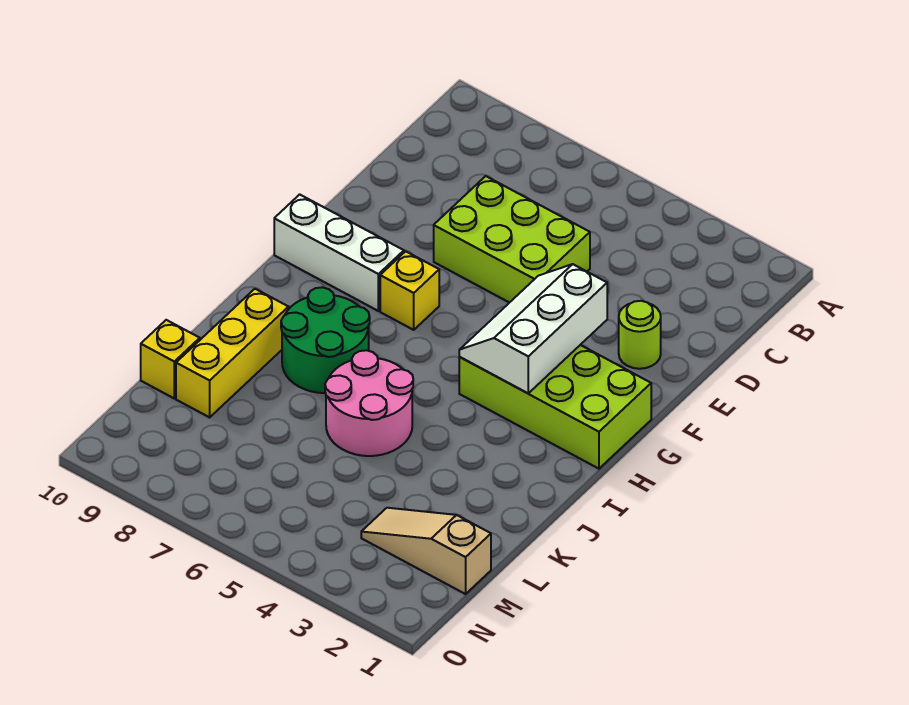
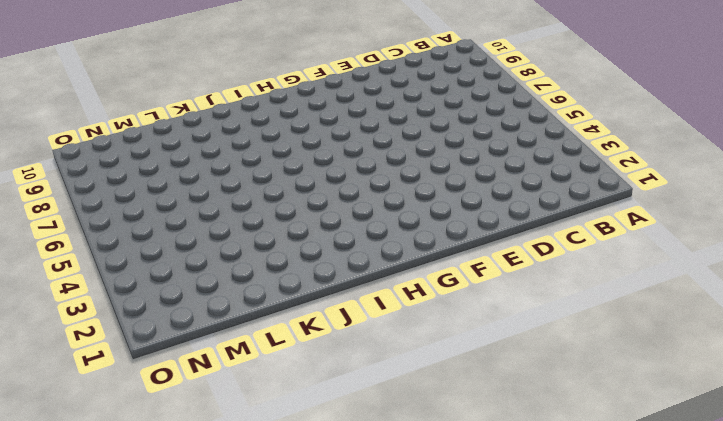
none -> lime brick D5:E7 level 1
none -> lime round brick E2 level 1

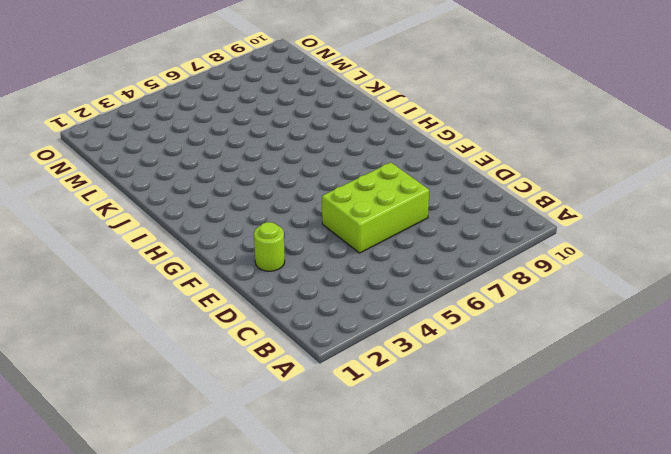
none -> lime brick G1:H4 level 1
none -> yellow brick G7 level 1

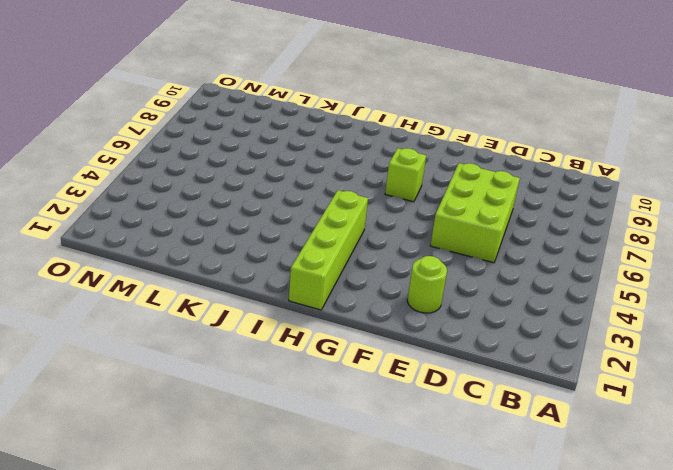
lime brick G7 level 1 -> yellow brick G7 level 1
lime brick H1:H4 level 1 -> lime brick G1:H4 level 1
none -> white brick G8:G10 level 1
none -> green round brick I7:J8 level 1

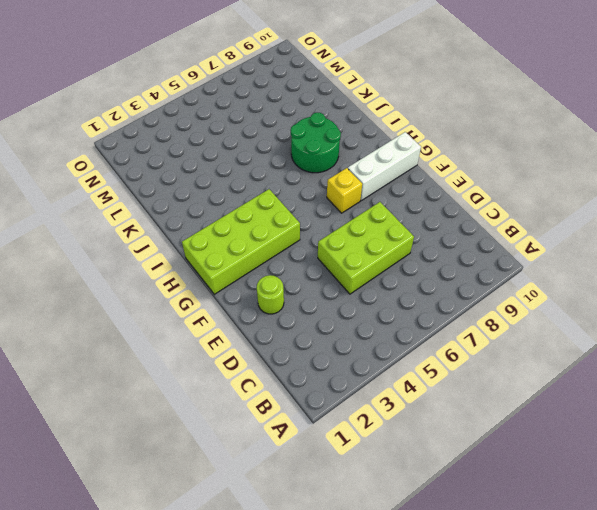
none -> pink round brick J5:K6 level 1
none -> yellow brick J9:L9 level 1

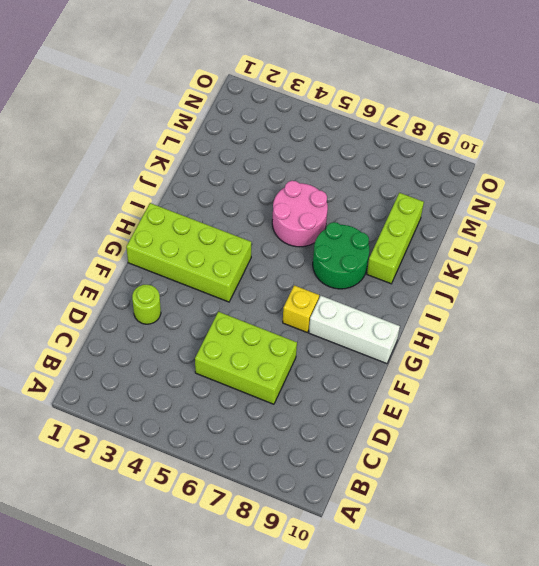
lime brick J9:L9 level 1 -> yellow brick J9:L9 level 1
none -> yellow brick L10 level 1
none -> tan slope M1:M3 level 1 top 1

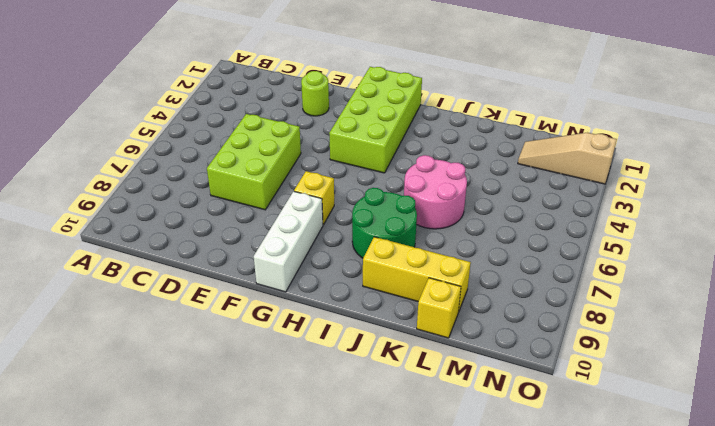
tan slope M2:O2 level 1 top O -> tan slope M1:M3 level 1 top 1
none -> white slope F3:H4 level 2 top 3

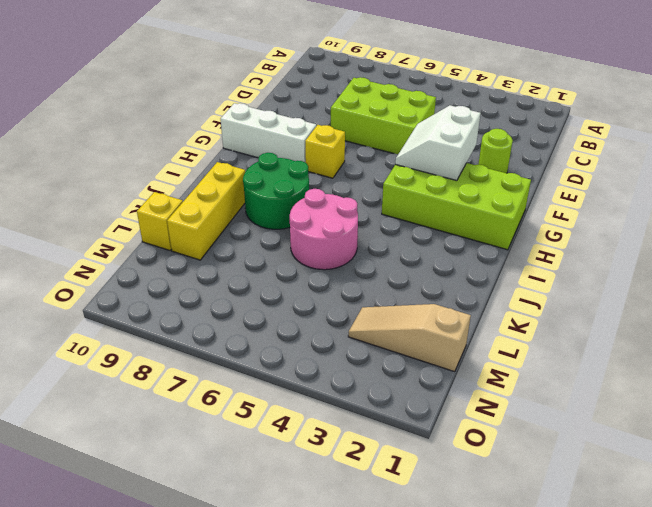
white slope F3:G4 level 2 top 3 -> white slope F3:H4 level 2 top 3

